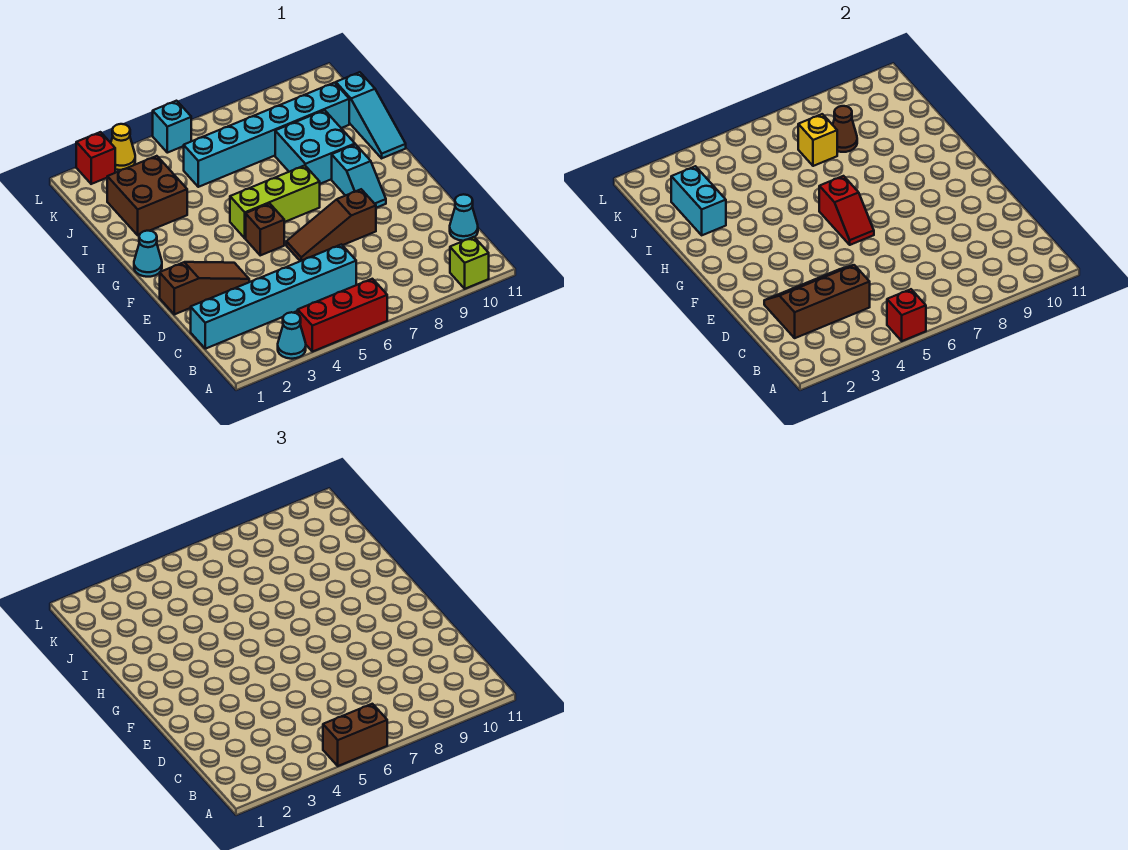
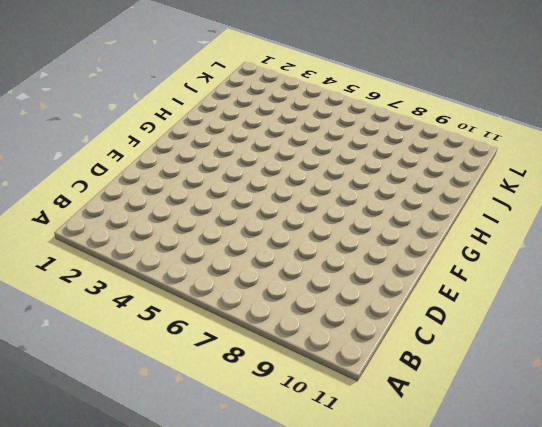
none -> cyan cone A3 level 1
none -> red brick A4:A6 level 1
none -> lime brick A10 level 1

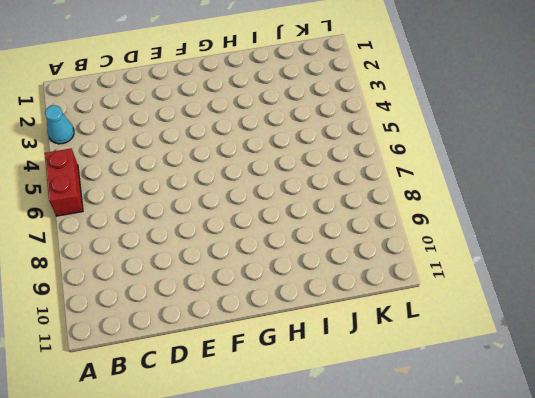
red brick A5:A6 level 1 -> red brick A4:A6 level 1
none -> lime brick A10 level 1
none -> cyan brick C1:C6 level 1
none -> cyan cone C11 level 1

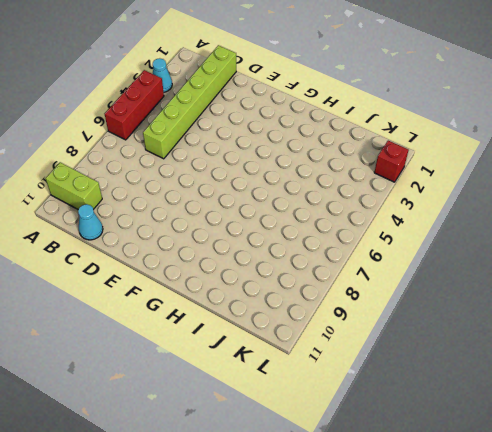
lime brick A10:B10 level 1 -> lime brick A10 level 1
lime brick C1:C6 level 1 -> cyan brick C1:C6 level 1
none -> brown slope E1:E3 level 1 top 1
none -> brown slope E6:E8 level 1 top 8
none -> brown brick F5 level 1

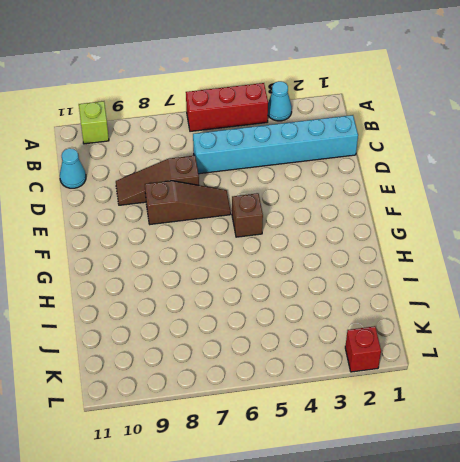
brown slope D7:D9 level 1 top 7 -> brown slope E1:E3 level 1 top 1
none -> cyan slope F9:G9 level 1 top G
none -> cyan cone G1 level 1
none -> lime brick G5:G7 level 1

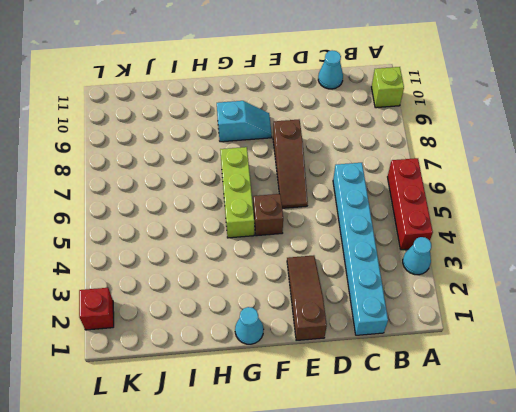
none -> cyan brick H8:I9 level 1
none -> cyan slope H11:J11 level 1 top J
none -> brown brick I2:J3 level 1

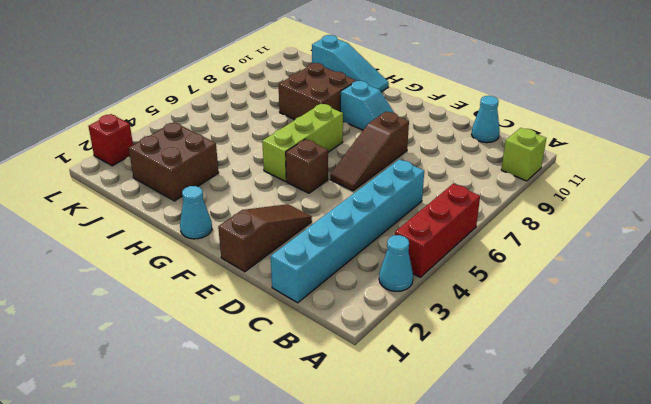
brown brick H8:I9 level 1 -> cyan brick H8:I9 level 1
none -> cyan brick J5:J10 level 1
none -> yellow cone L3 level 1
none -> cyan brick L5 level 1

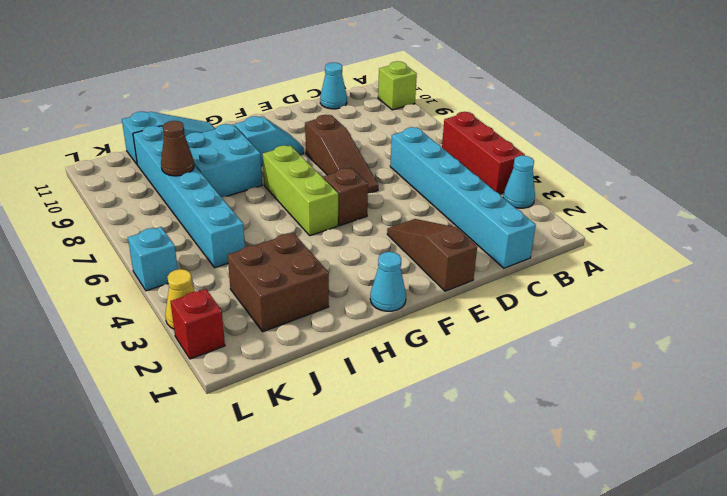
none -> red brick A5 level 2
none -> brown slope C2:D4 level 2 top C
none -> red slope F6:G6 level 2 top G

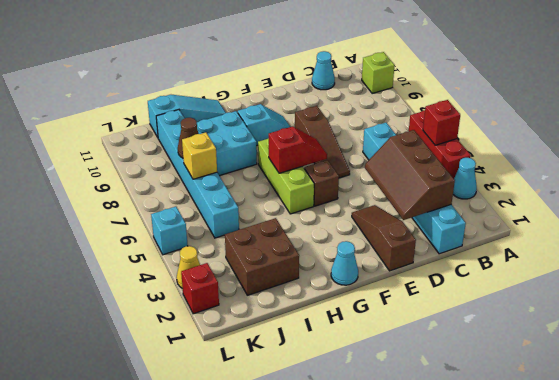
none -> cyan brick I2:J2 level 2
none -> brown brick A5:A6 level 3

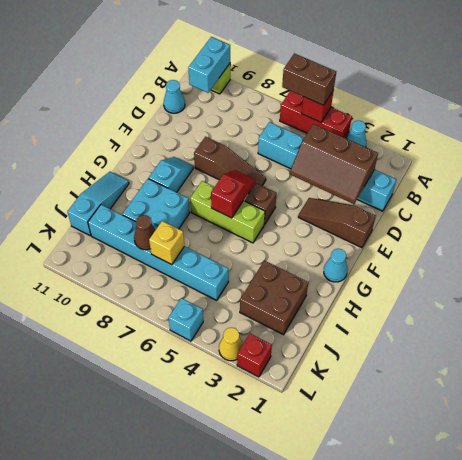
cyan brick A10:B10 level 2 -> cyan brick I2:J2 level 2

